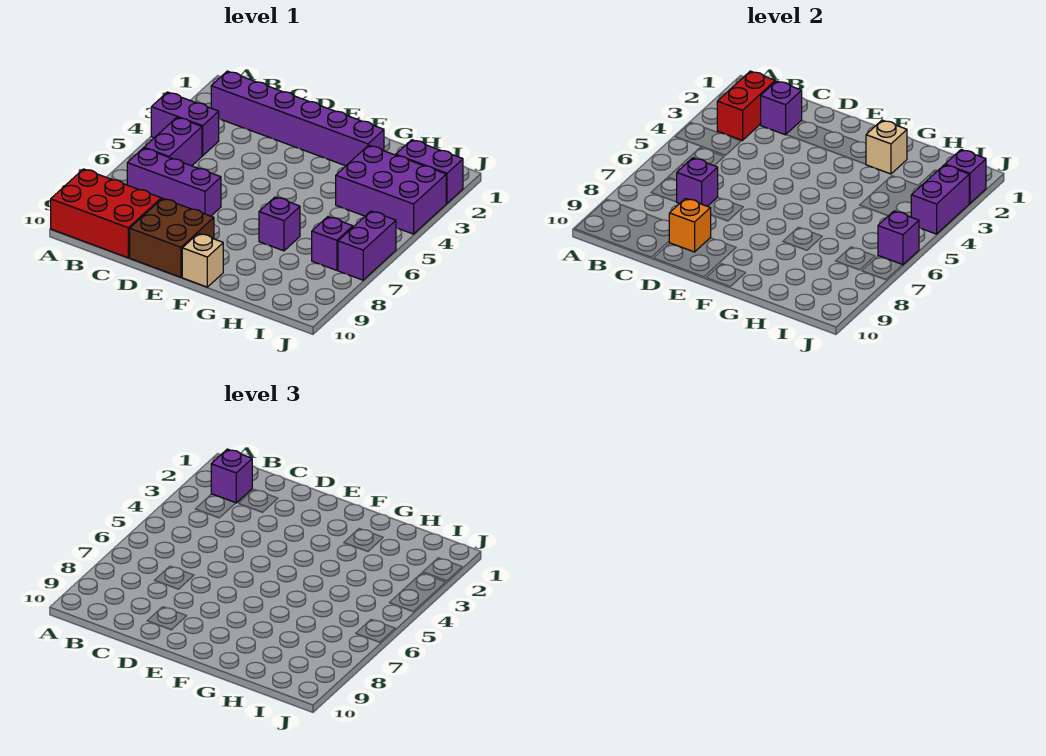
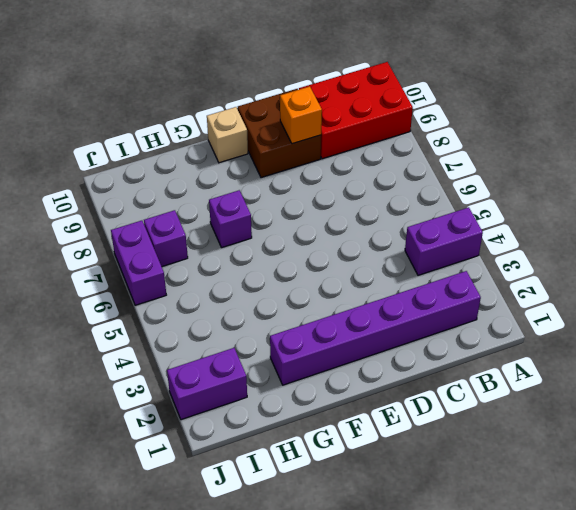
none -> purple brick B5:B6 level 1
none -> purple brick B7:D7 level 1
none -> purple brick H3:J4 level 1

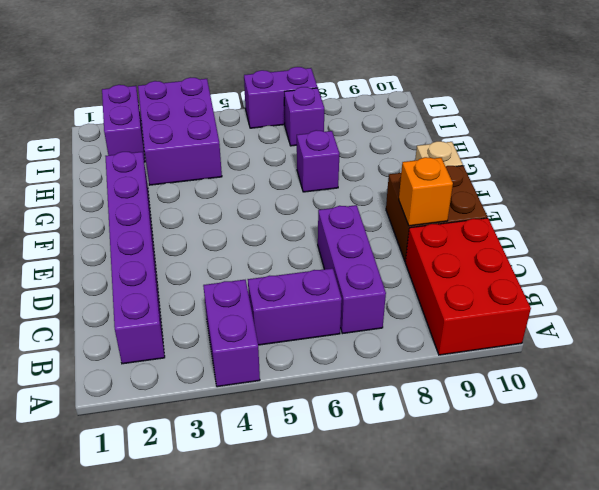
none -> red brick B2:B3 level 2
none -> purple brick C2 level 2
none -> purple brick C7 level 2

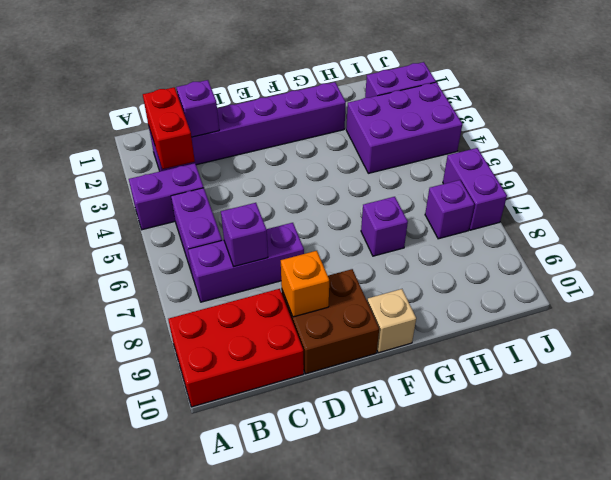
none -> tan brick G2 level 2
none -> purple brick J2 level 2
none -> purple brick J3:J4 level 2

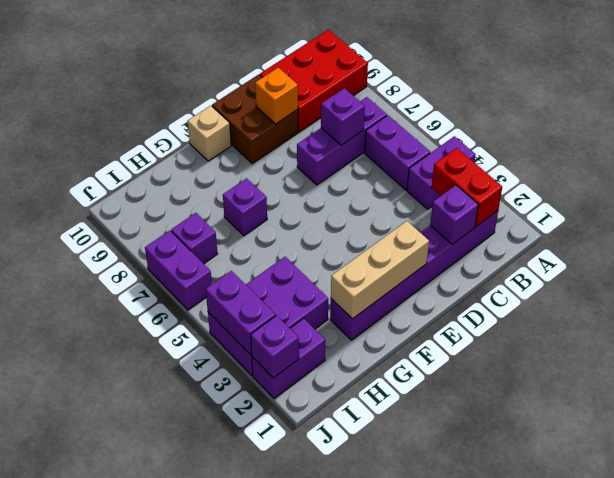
tan brick E2:G2 level 2 -> tan brick G2 level 2
none -> purple brick J6 level 2
none -> purple brick B2 level 3

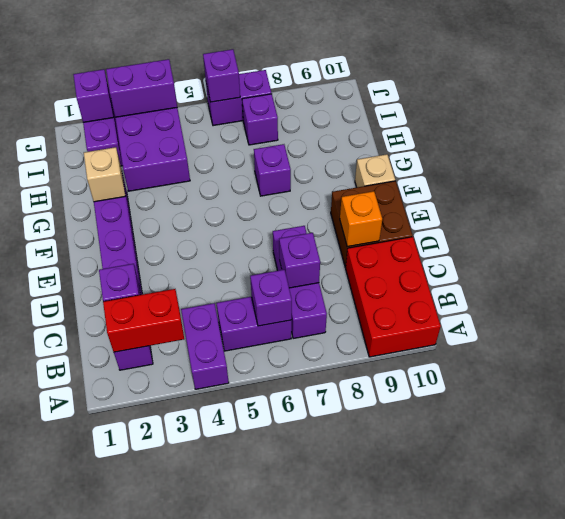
purple brick B6 level 2 -> purple brick B2 level 3

